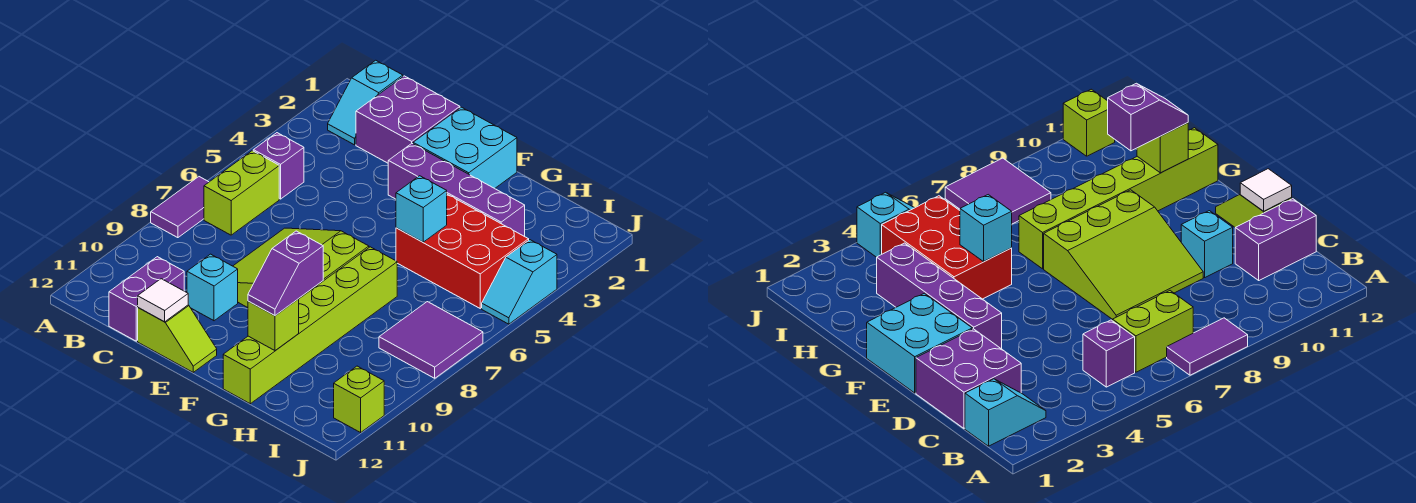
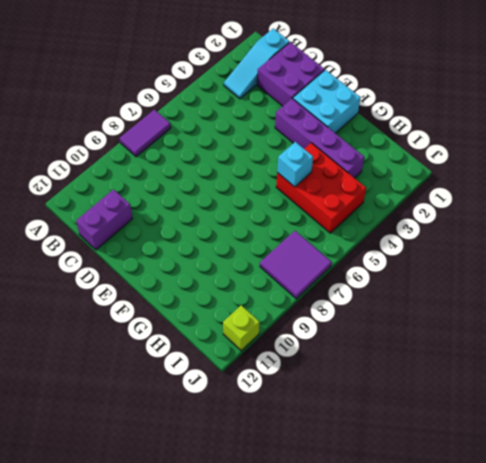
cyan slope B1:B3 level 1 top 1 -> cyan slope B1:B2 level 1 top 1
none -> purple brick B5 level 1
none -> lime brick B6:B7 level 1
none -> lime slope D7:F9 level 1 top F

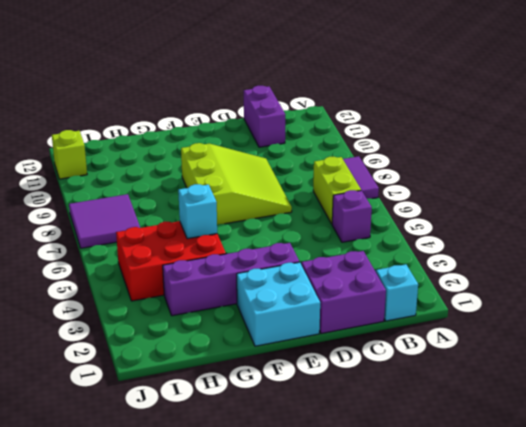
none -> cyan brick D10 level 1
none -> lime slope D12:E12 level 1 top D
none -> lime brick G7:G12 level 1

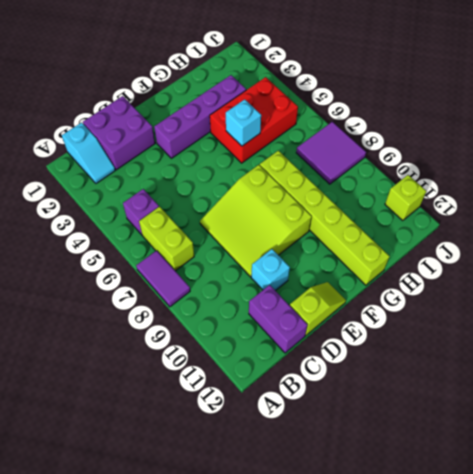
none -> cyan brick E1:F2 level 1
none -> cyan slope J4:J5 level 1 top 4
none -> white tile D12 level 2

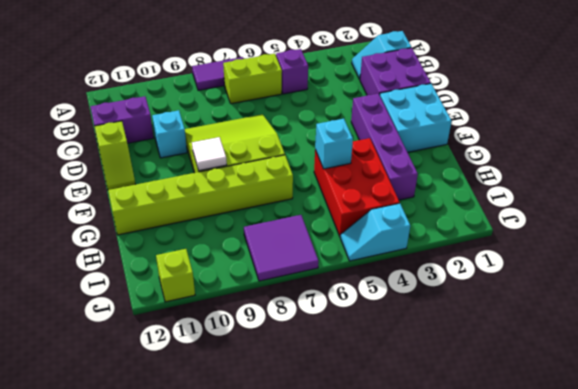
white tile F9 level 2 -> white tile D12 level 2
none -> lime brick G11 level 2
none -> purple slope G10:G11 level 3 top 10

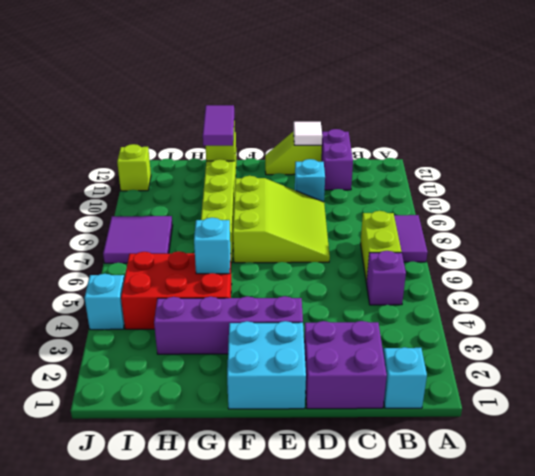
purple tile G10:G11 level 3 -> purple slope G10:G11 level 3 top 10

